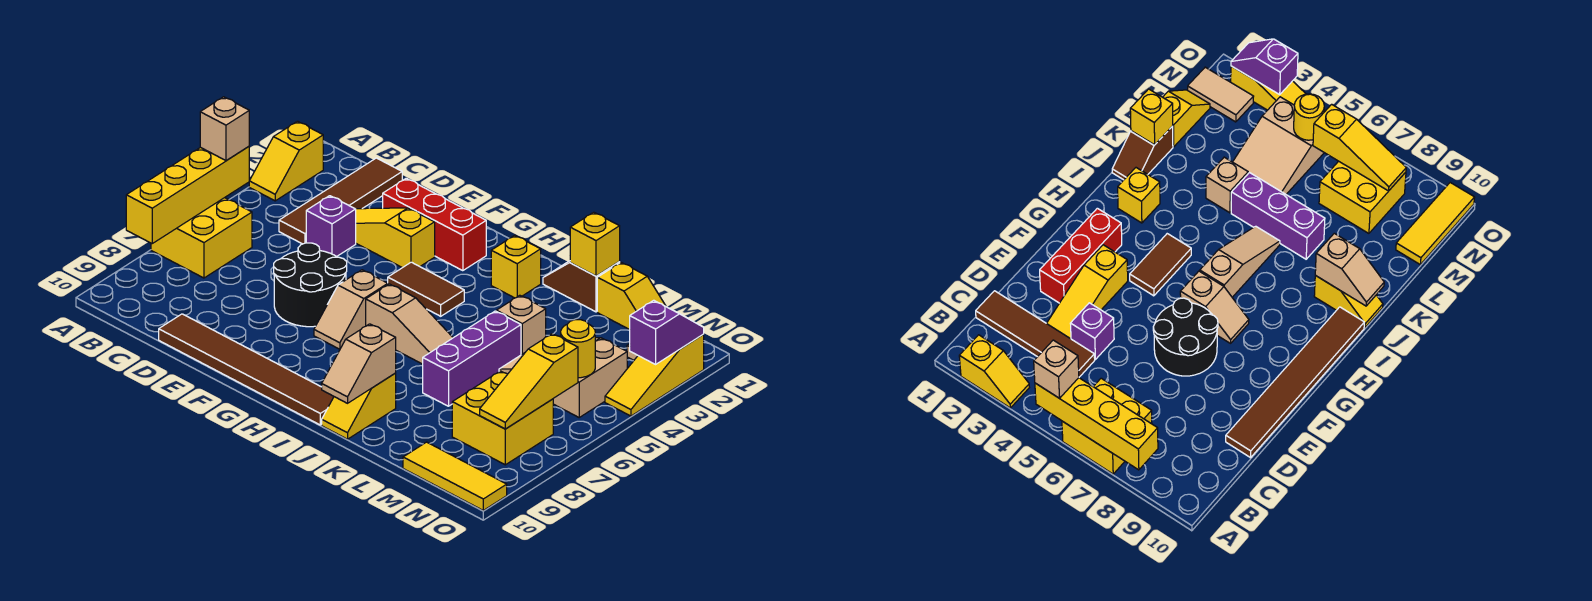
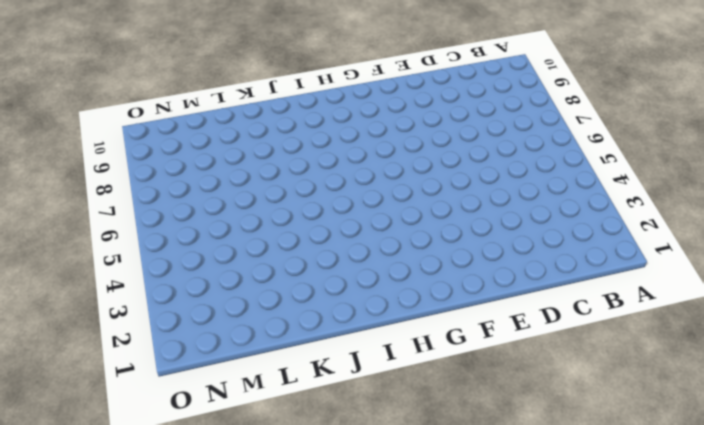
none -> yellow slope A2:A3 level 1 top 2
none -> yellow brick A6:B7 level 1
none -> brown tile C1:C4 level 1

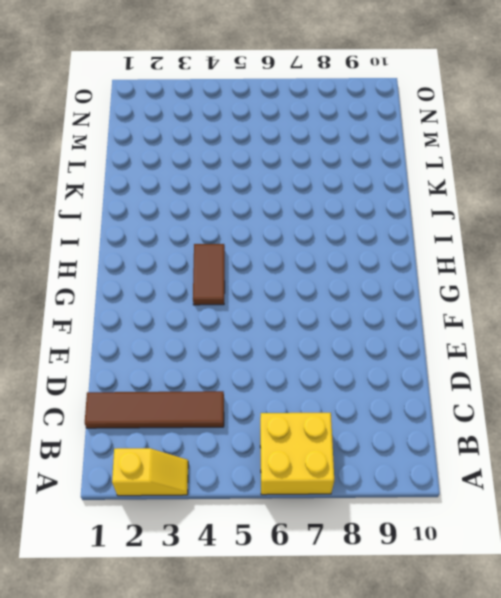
none -> yellow slope D3:F3 level 1 top F
none -> purple brick D4 level 1
none -> brown tile D10:I10 level 1

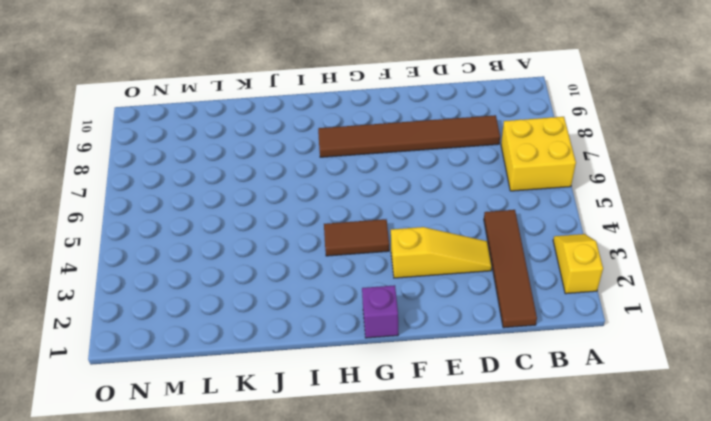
brown tile C8:H8 level 1 -> brown tile D10:I10 level 1
purple brick G1 level 1 -> purple brick D4 level 1
none -> red brick E2:G2 level 1
none -> black round brick E6:F7 level 1
none -> tan slope G6:G7 level 1 top 6

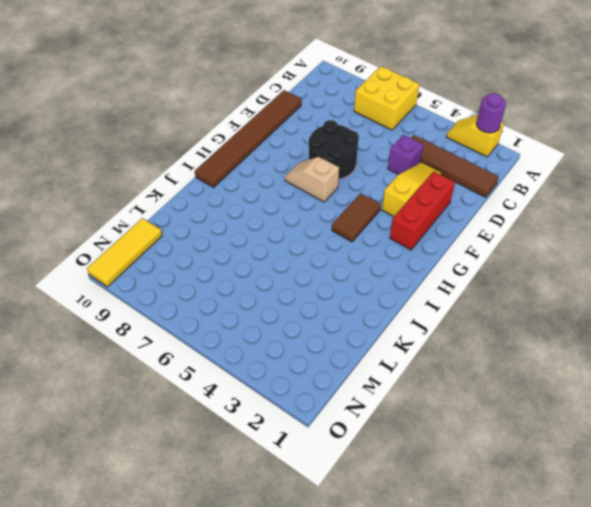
purple round brick A2 level 2 -> none
none -> tan slope H6:J6 level 1 top H
none -> yellow brick I2 level 1
none -> brown slope J1:K1 level 1 top K

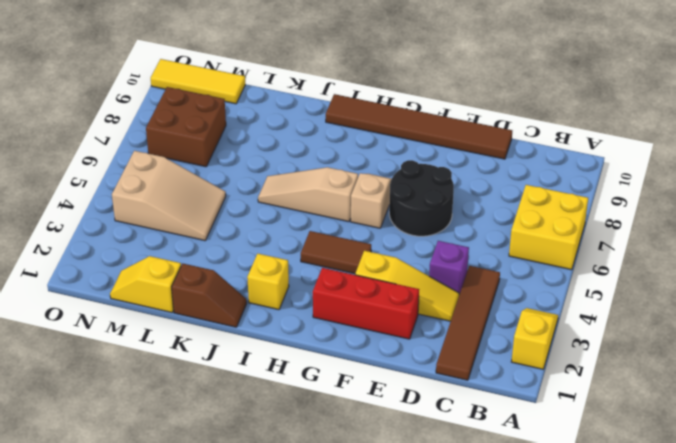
brown brick M7:N8 level 1 -> yellow brick M7:N8 level 1
none -> yellow slope J9:J10 level 1 top 9
none -> tan brick K4 level 1
none -> purple brick K5:K7 level 1

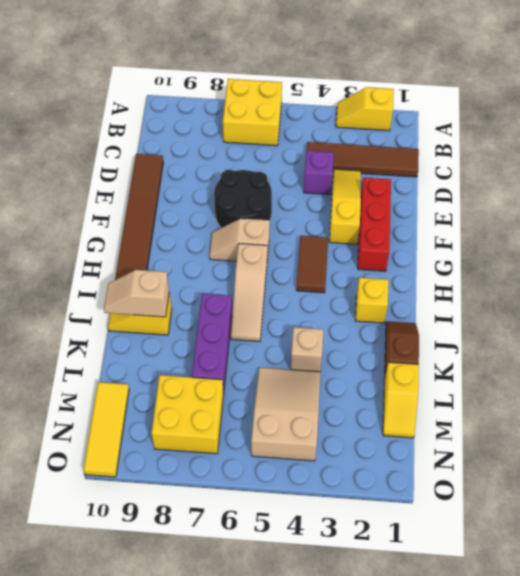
purple brick J7:L7 level 1 -> purple brick K5:K7 level 1
none -> tan tile N1:N2 level 1
none -> yellow slope O2:O4 level 1 top 2
none -> yellow brick A5:A8 level 2

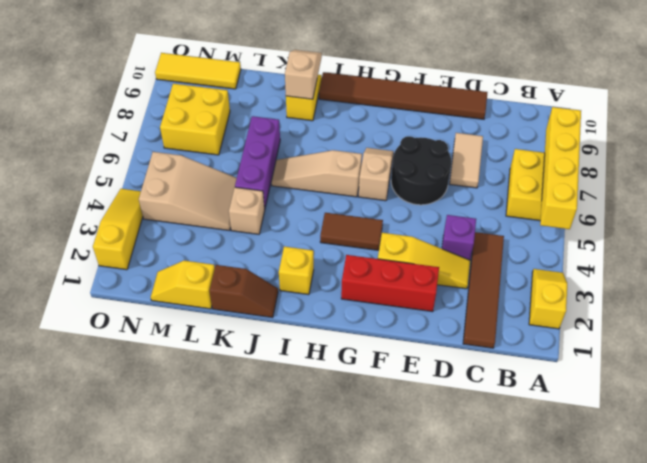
tan tile D7:D8 level 1 -> tan tile N1:N2 level 1
none -> yellow brick K1 level 2
none -> yellow round brick N5 level 2
none -> yellow slope N6:N8 level 2 top 6

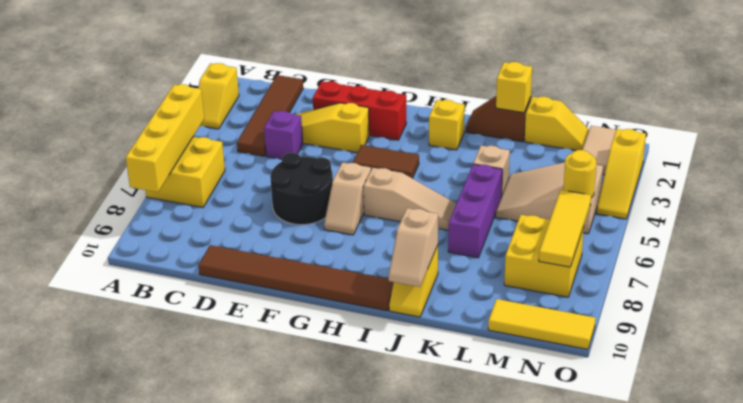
yellow tile N6:N8 level 2 -> yellow slope N6:N8 level 2 top 6
none -> purple slope O2:O3 level 2 top 3
none -> tan brick A5 level 3

